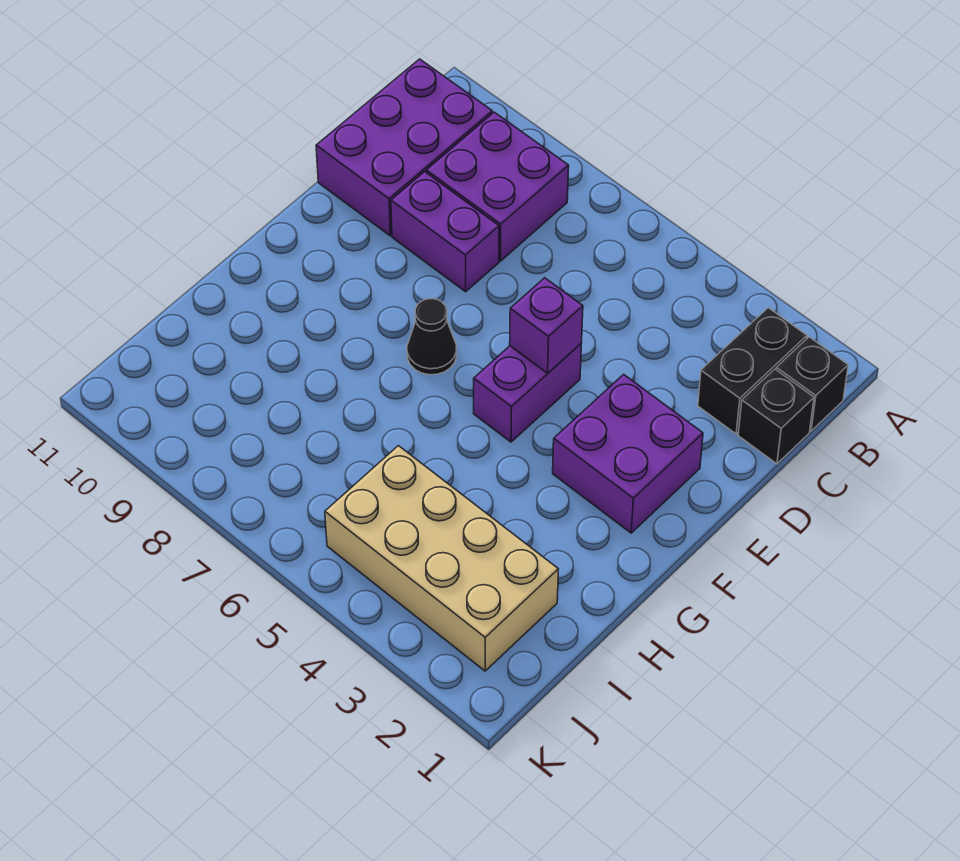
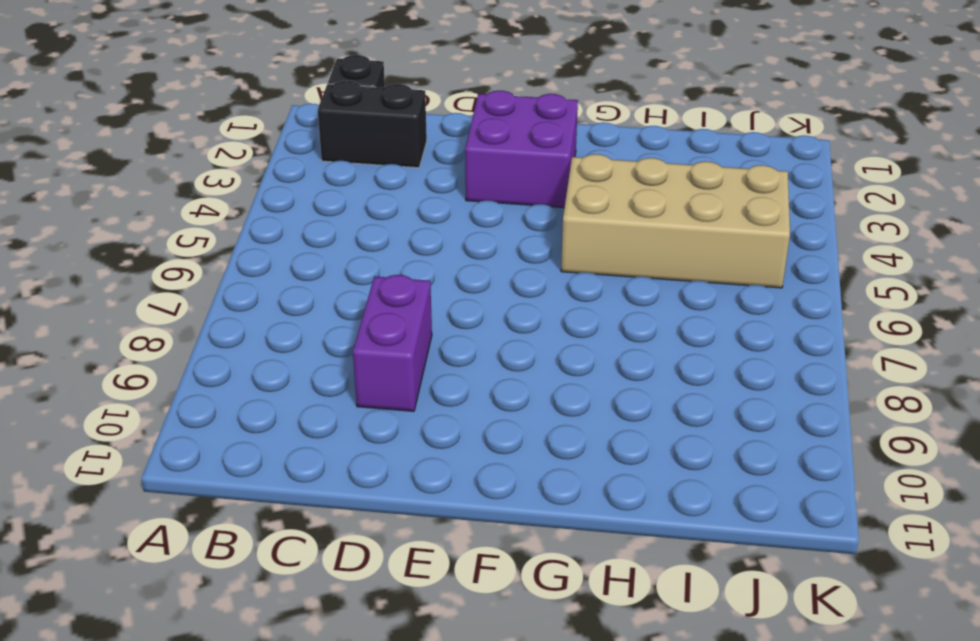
tan brick G4:J5 level 1 -> tan brick I2:J5 level 1
none -> purple brick B8:C9 level 1
none -> purple brick B10:D11 level 1

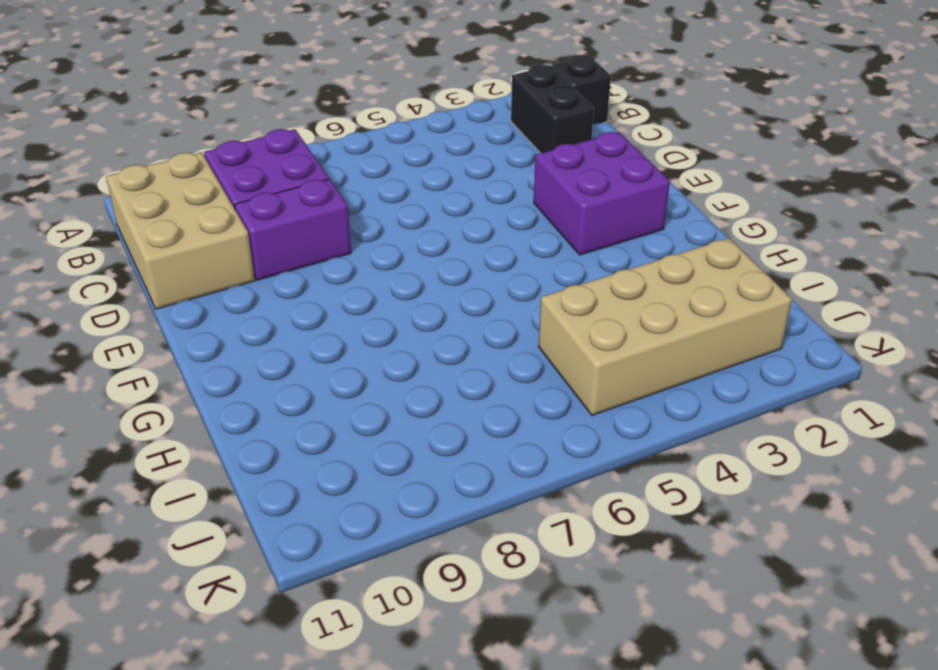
tan brick B10:D11 level 1 -> purple brick B10:D11 level 1
none -> black brick C1 level 1
none -> purple brick E5:F5 level 1

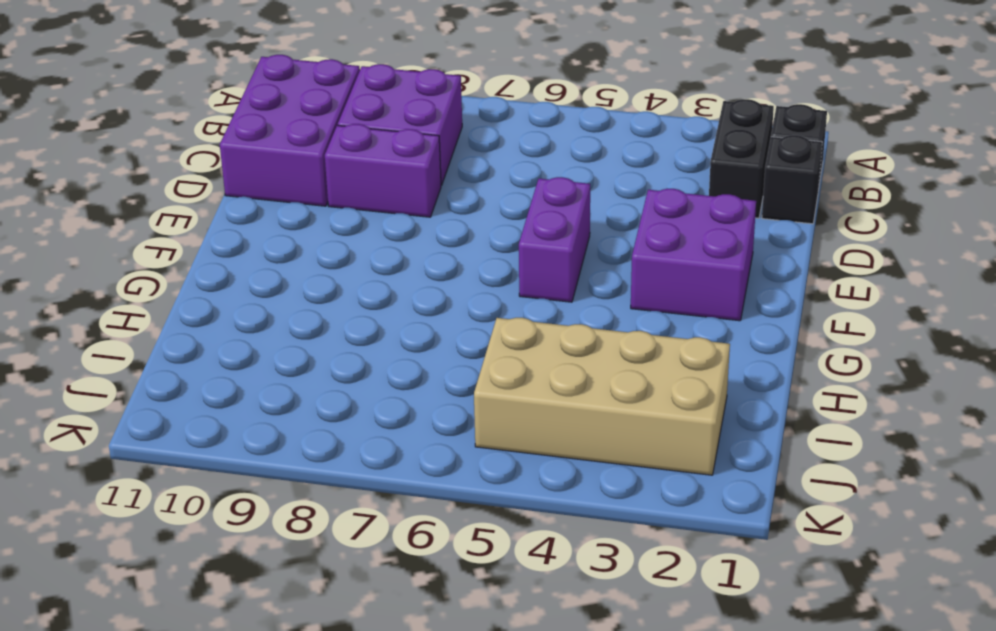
none -> black cone F7 level 1
none -> purple brick E5 level 2

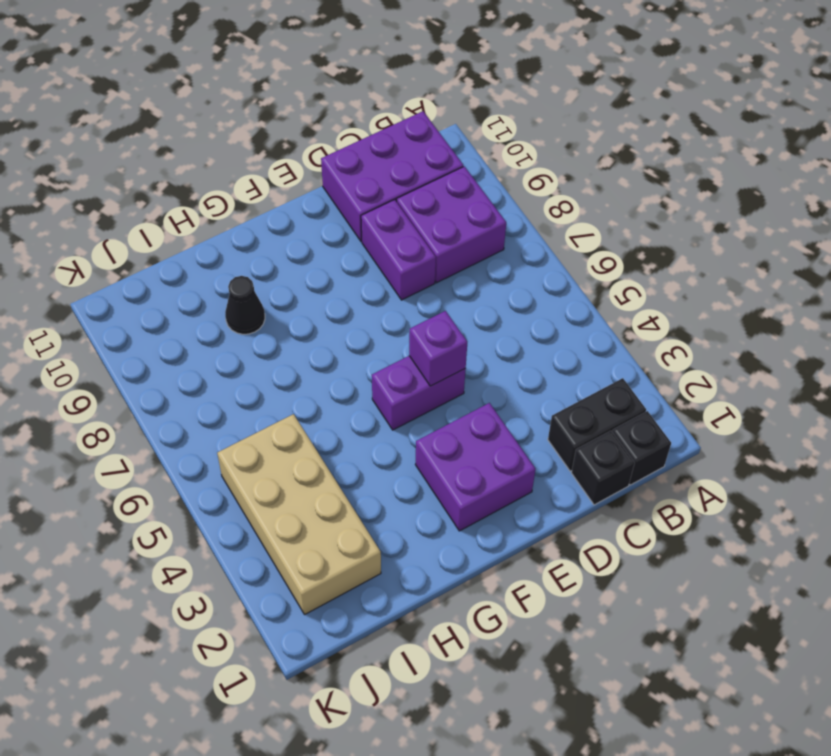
black cone H9 level 1 -> black cone F7 level 1

